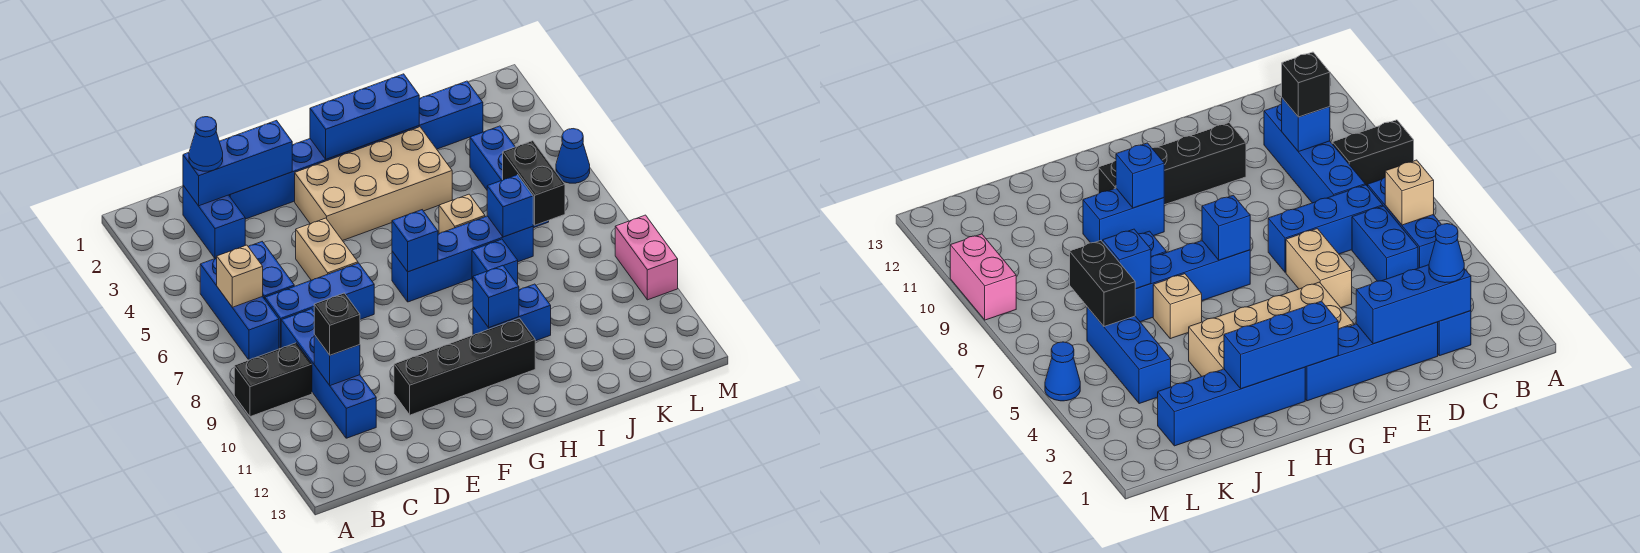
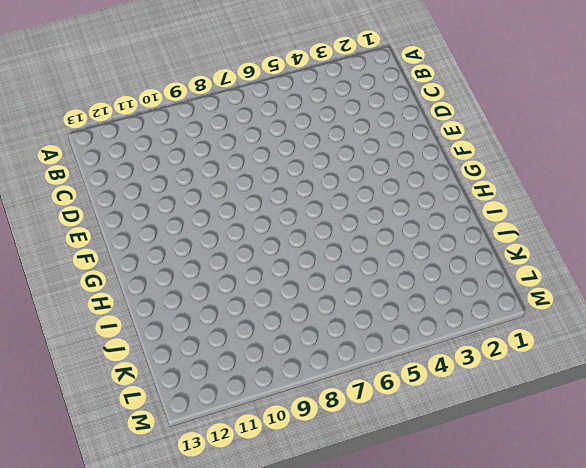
none -> black brick A9:B9 level 1
none -> blue brick B5:B7 level 1
none -> blue brick C2:C3 level 1

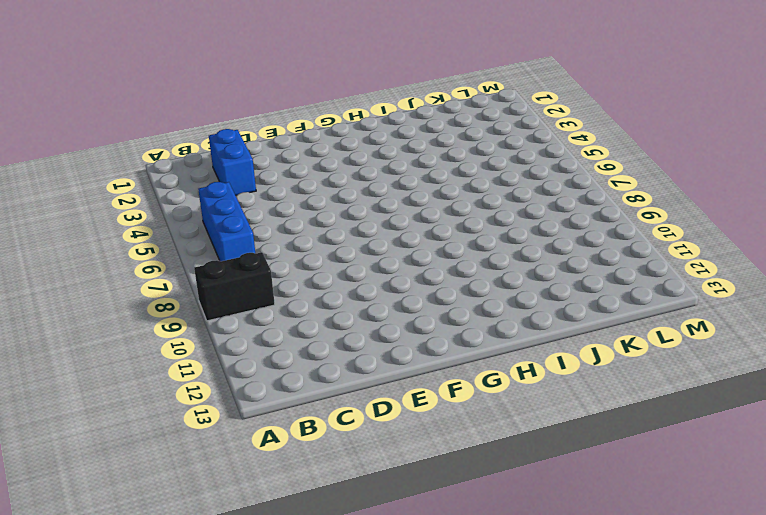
none -> blue brick C5:C6 level 1
none -> blue brick C7:E7 level 1
none -> blue brick C8:C11 level 1

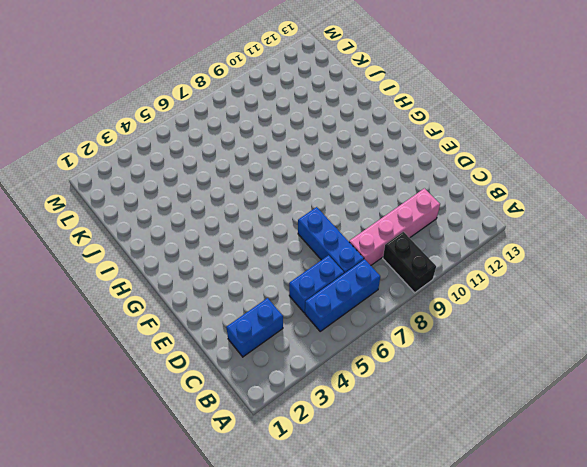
pink brick C8:C11 level 1 -> blue brick C8:C11 level 1
none -> blue brick D2:G2 level 1
none -> tan brick E5:E6 level 1
none -> black brick E11:H11 level 1

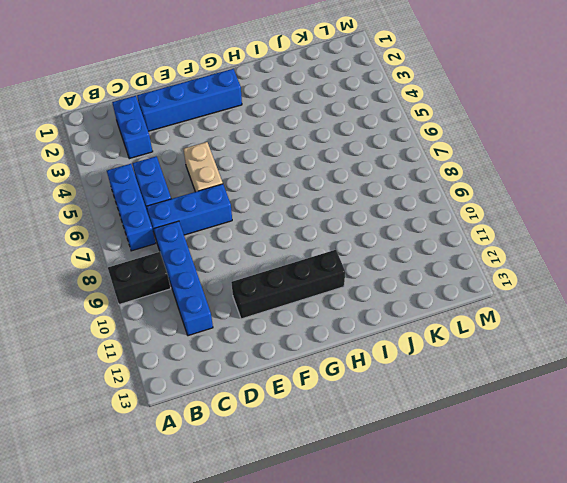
none -> tan brick F3:I4 level 1
none -> blue brick G7:J7 level 1
none -> blue brick H2:K2 level 1

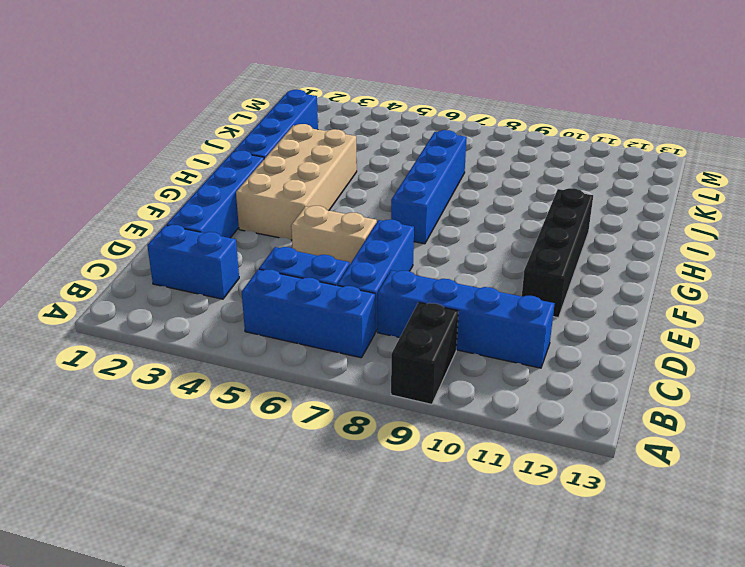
none -> blue brick H10:I10 level 1
none -> tan brick I6 level 1
none -> blue brick I8 level 1

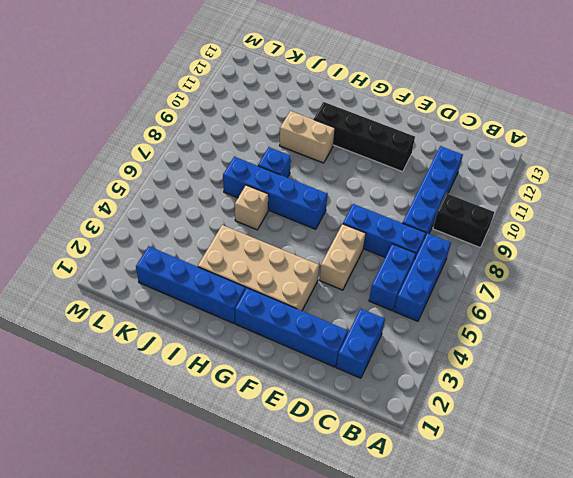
tan brick H10:I10 level 1 -> blue brick H10:I10 level 1
none -> blue brick K4:K6 level 1
none -> blue cone M5 level 1
none -> pink brick M9:M10 level 1

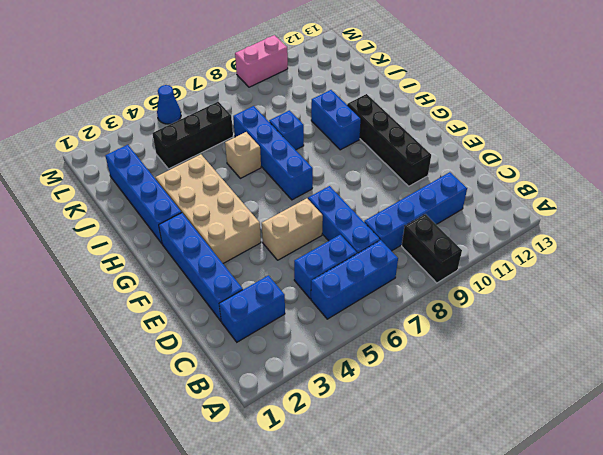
black brick K4:K6 level 1 -> blue brick K4:K6 level 1
none -> tan brick B6 level 2
none -> blue brick C2:E2 level 2
none -> blue brick C10 level 2

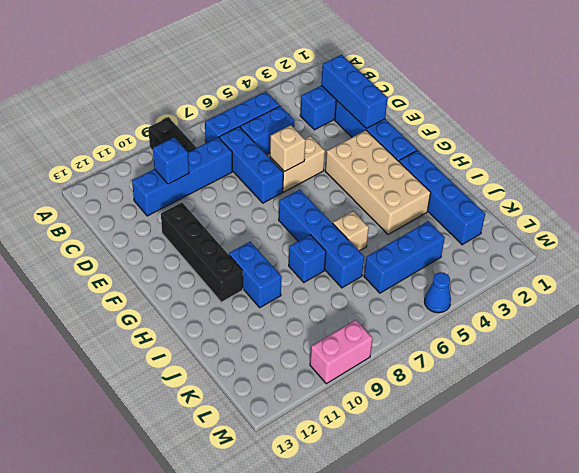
tan brick E6 level 2 -> tan brick B6 level 2
none -> blue brick G2:I2 level 2
none -> blue brick G7 level 2
none -> blue brick H10 level 2

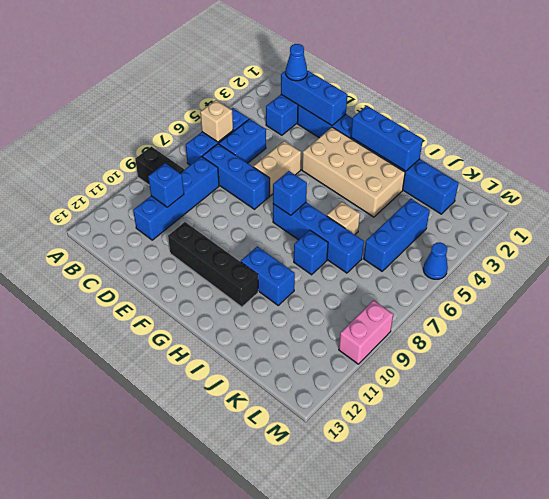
none -> blue brick H10 level 2
none -> blue brick J7 level 2
none -> black brick K6:K7 level 2

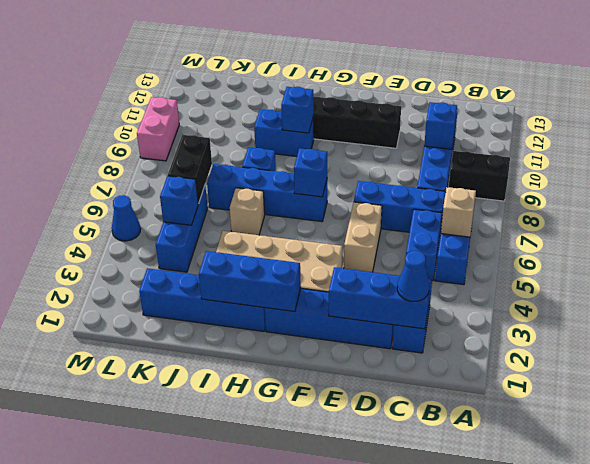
blue brick K5 level 2 -> blue brick J7 level 2
none -> black brick C10 level 3

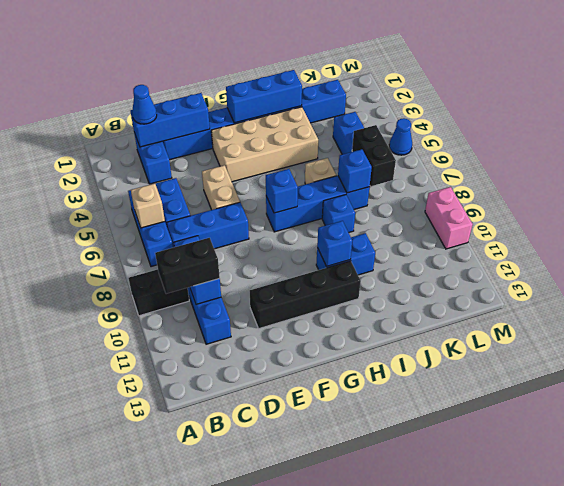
black brick B10:C10 level 3 -> black brick C10 level 3

